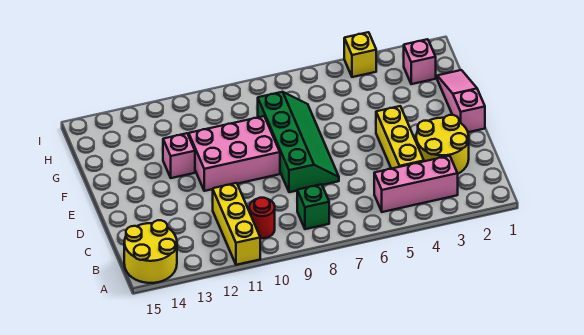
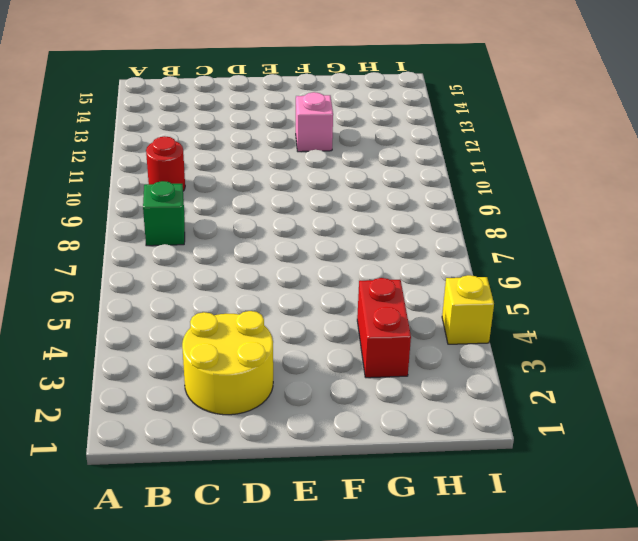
red brick G3:G4 level 1 -> none
none -> yellow brick A11:C11 level 1
none -> yellow round brick A14:B15 level 1
none -> pink brick B3:B5 level 1

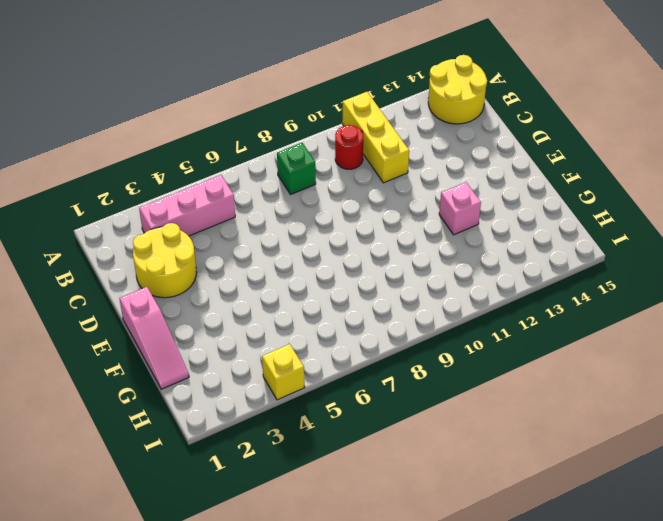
none -> yellow brick C4:E4 level 1
none -> green slope D7:G8 level 1 top 8
none -> pink brick E9:F11 level 1

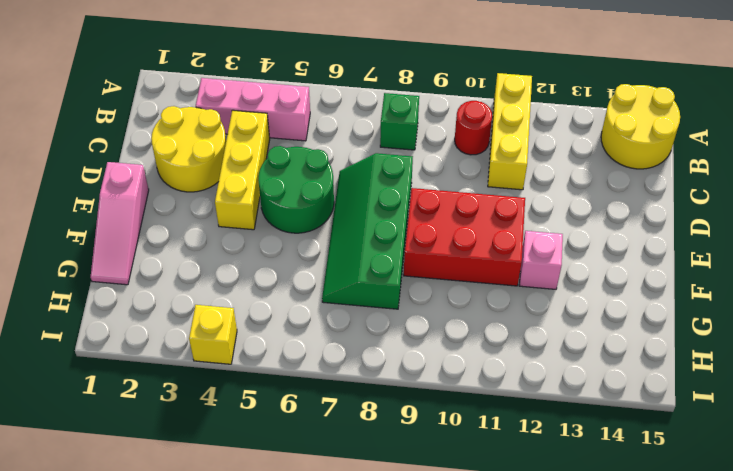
green round brick D5:E6 level 1 -> none
red brick E9:F11 level 1 -> pink brick E9:F11 level 1
none -> pink brick H2 level 1

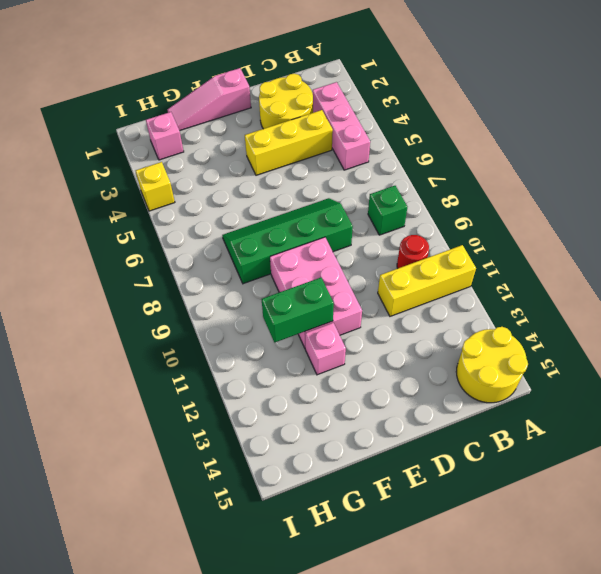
green brick F11:G11 level 2 -> none

